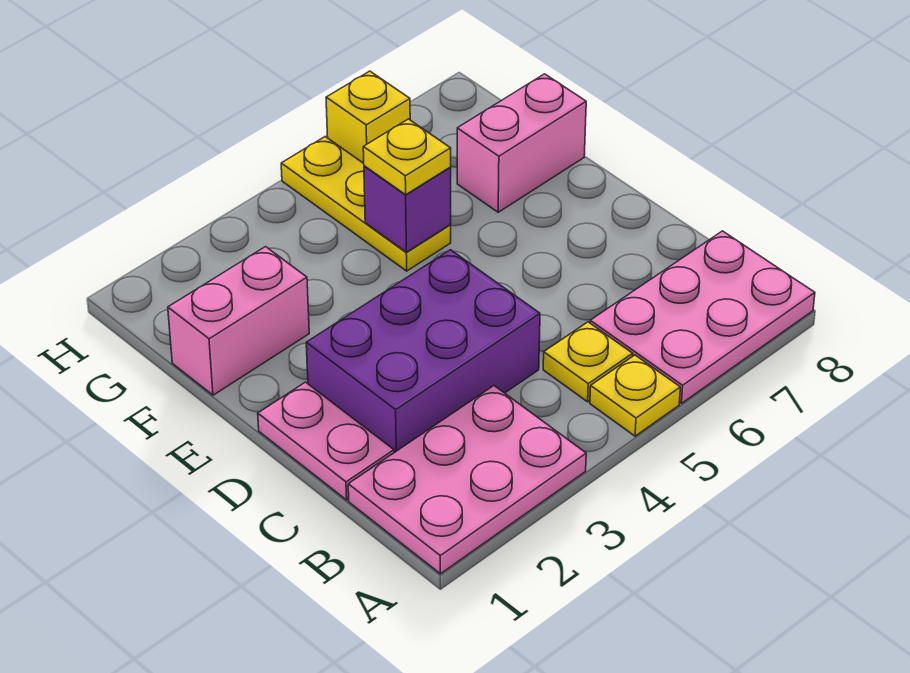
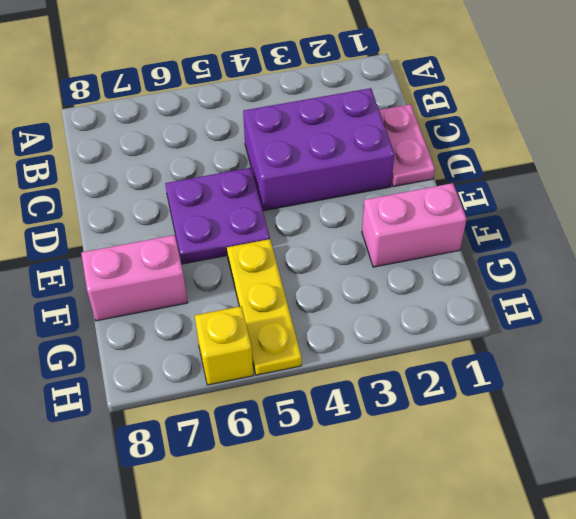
purple plate D5:E6 level 1 -> none
none -> pink plate A1:B3 level 1
none -> yellow plate A5 level 1
none -> pink plate A6:B8 level 1

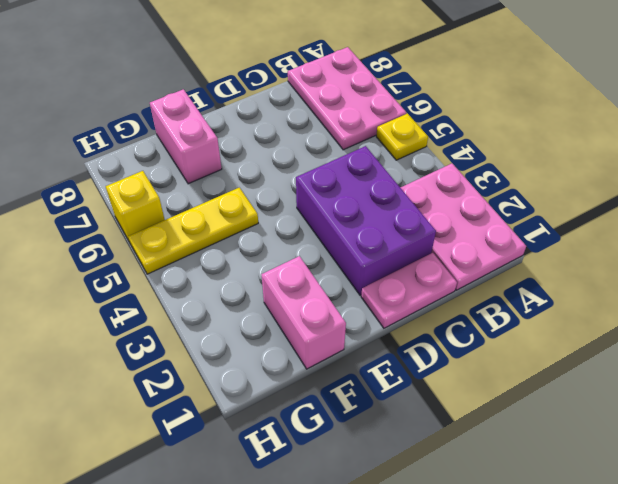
none -> yellow plate B5 level 1
none -> purple brick F5 level 2
none -> yellow plate F5 level 3

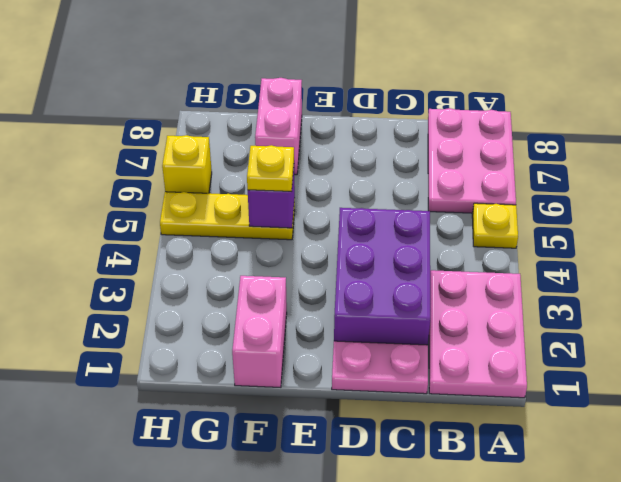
none -> yellow plate B5 level 1

